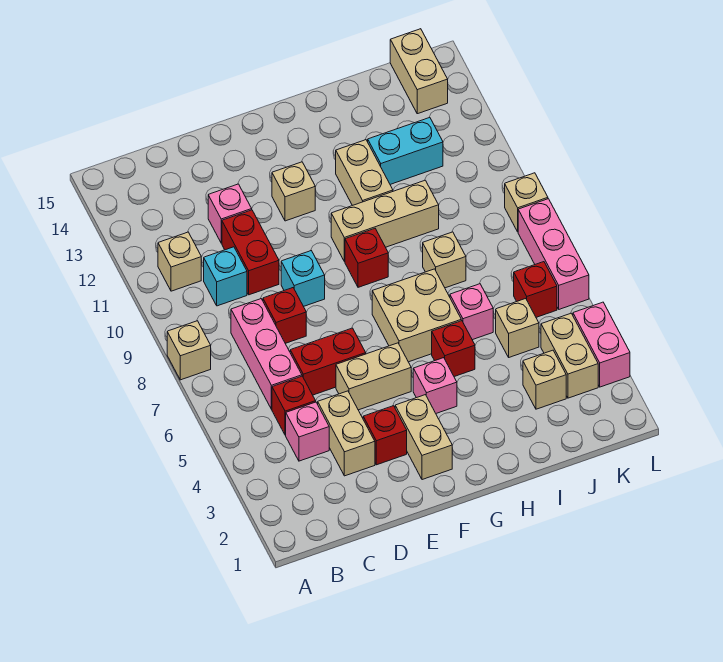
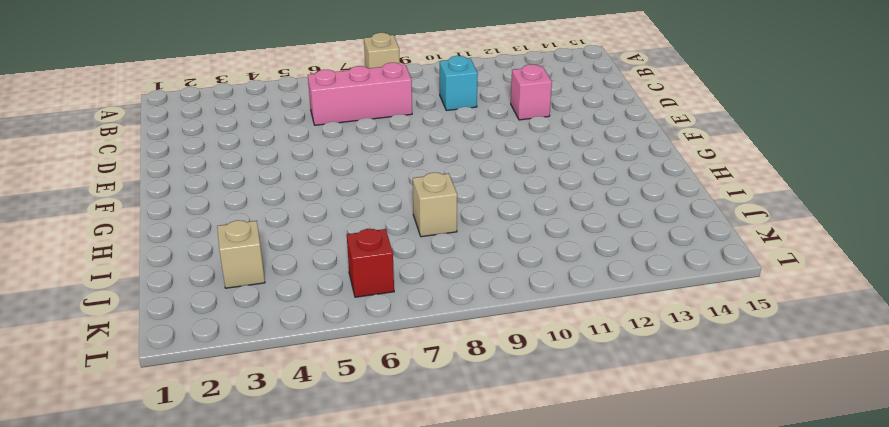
none -> tan brick B11 level 1
none -> pink brick C4 level 1
none -> red brick C5 level 1
none -> tan brick D3:D4 level 1

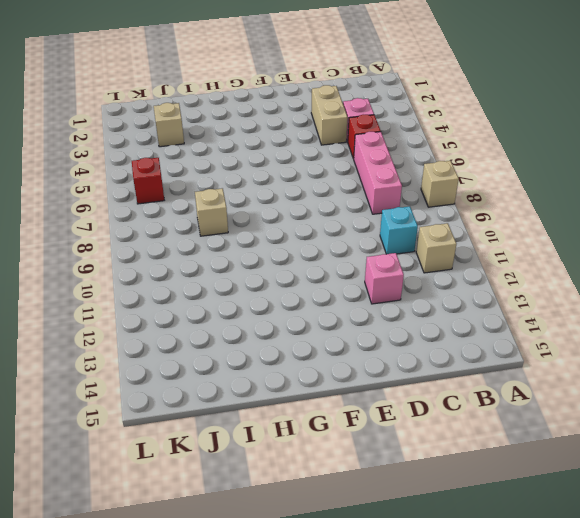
none -> red brick D6:E6 level 1
none -> red brick D8 level 1
none -> red brick D10:D11 level 1
none -> red brick E3 level 1

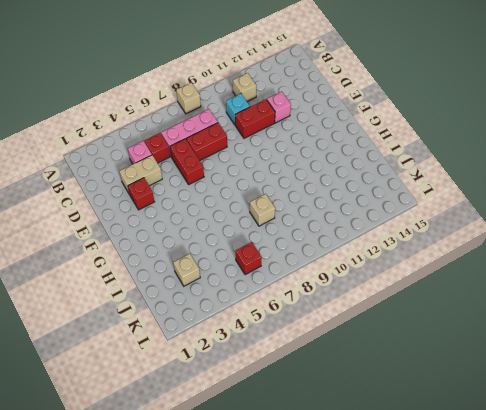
red brick D7:D8 level 1 -> red brick D8 level 1
none -> tan brick E5:F5 level 1
none -> cyan brick E9 level 1
none -> tan brick F2:F3 level 1
none -> tan brick F12 level 1

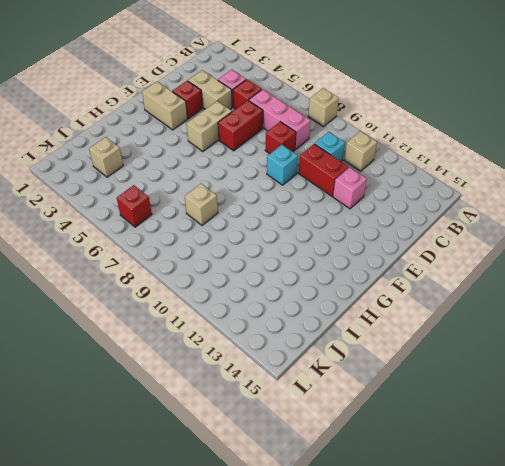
none -> tan brick F12 level 1
none -> pink brick G4 level 1
none -> tan brick G6:H7 level 1
none -> red brick G9 level 1

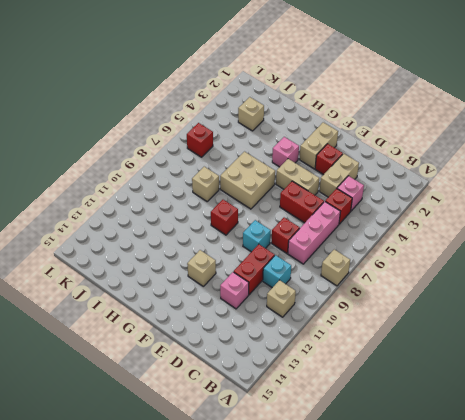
none -> tan brick G10:I10 level 1
none -> red brick H5 level 1
none -> tan brick H11:H12 level 1
none -> pink brick I6 level 1

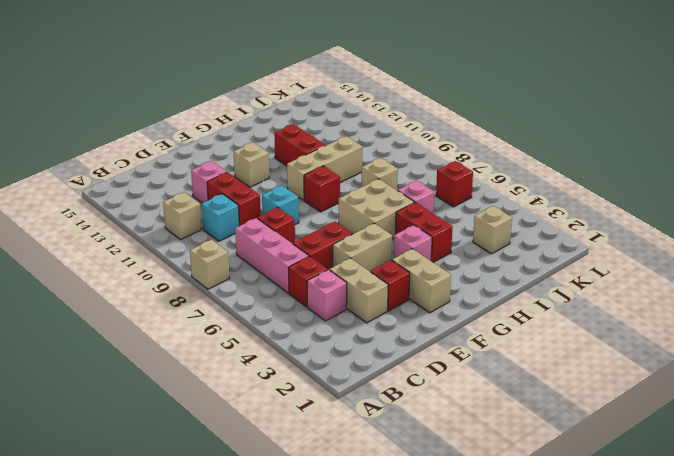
red brick H4:H5 level 1 -> red brick H5 level 1
red brick H11:H12 level 1 -> tan brick H11:H12 level 1
none -> cyan brick I12:J12 level 1
none -> tan brick J5 level 1
none -> tan brick K3:K4 level 1
none -> tan brick K14:K15 level 1

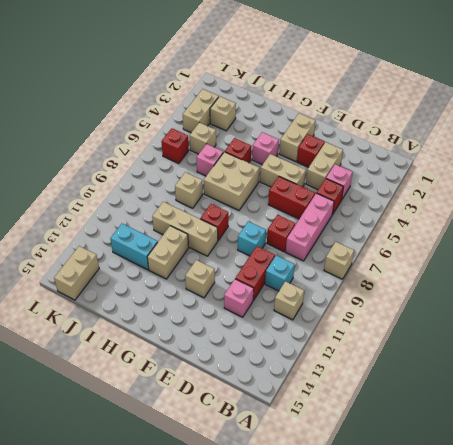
none -> pink brick L3:L4 level 1
none -> pink brick L6:L8 level 1
none -> tan brick L9 level 1

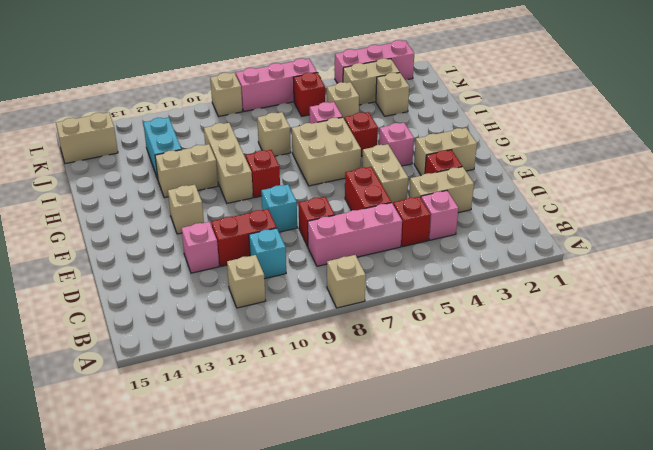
pink brick L2:L4 level 1 -> pink brick L3:L4 level 1

